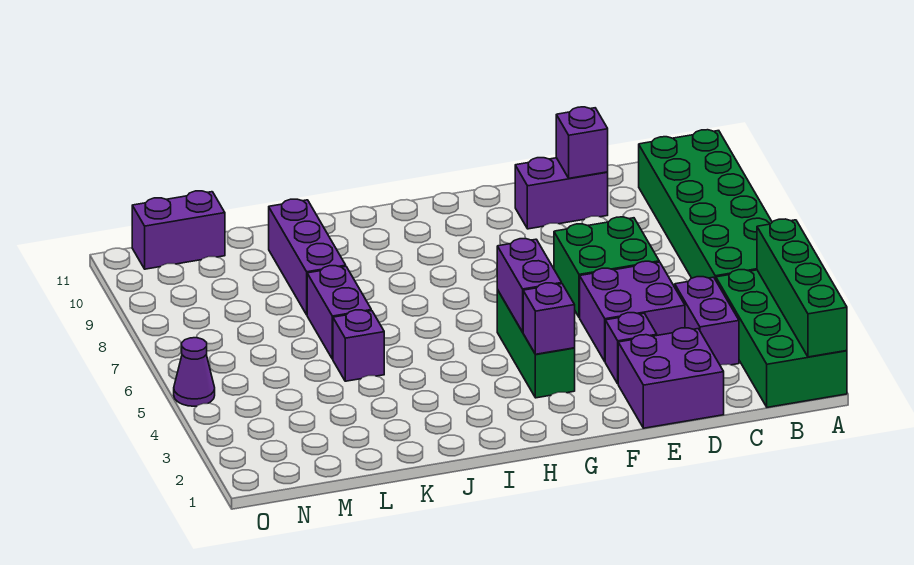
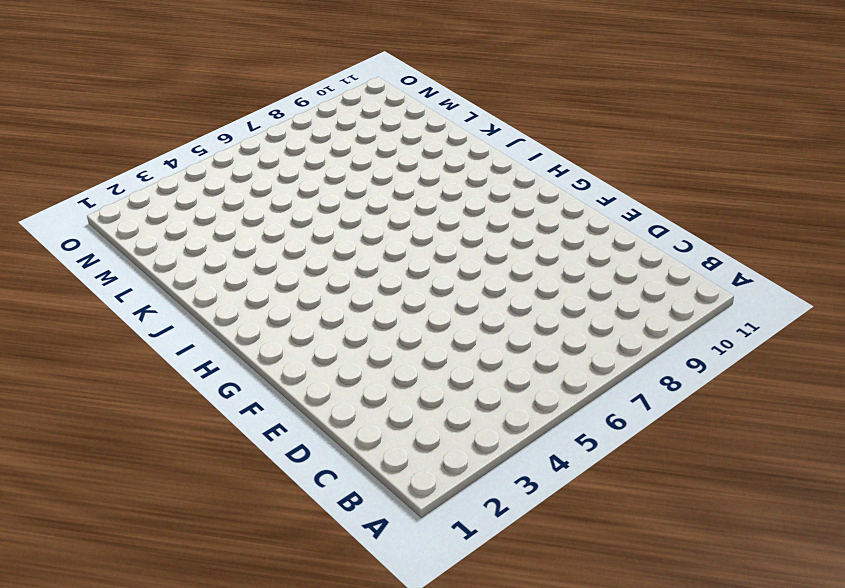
none -> green brick A1:B4 level 1
none -> green brick A5:B10 level 1
none -> purple brick C3:C4 level 1

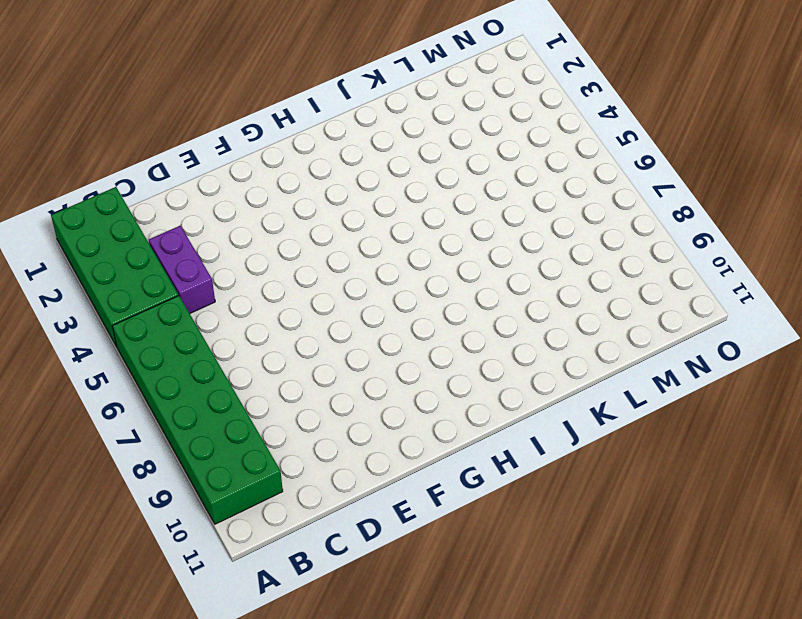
none -> purple brick D1:E2 level 1
none -> purple brick D4:E5 level 1
none -> green brick D6:E7 level 1

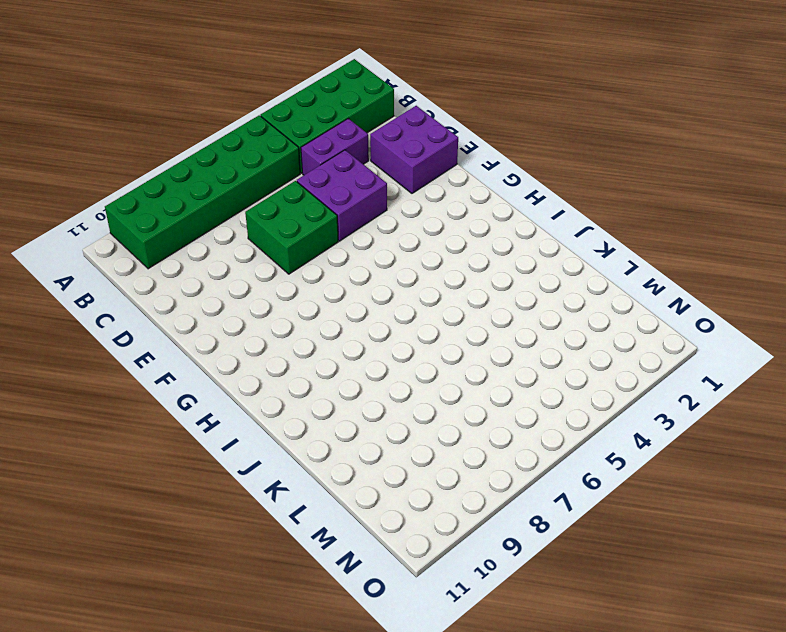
none -> purple brick D10:E10 level 1
none -> purple brick E3 level 1
none -> green brick G3:G5 level 1

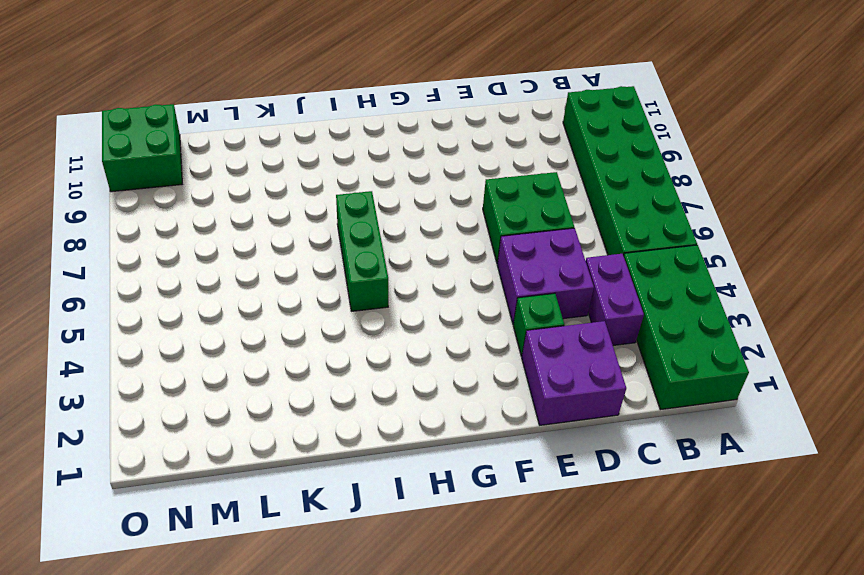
green brick E3 level 1 -> purple brick E3 level 1
green brick I5:I7 level 1 -> green brick G3:G5 level 1
green brick N10:O11 level 1 -> purple brick M11:N11 level 1
none -> purple brick D10:E10 level 1
none -> purple brick K5 level 1
none -> purple brick K6:K7 level 1

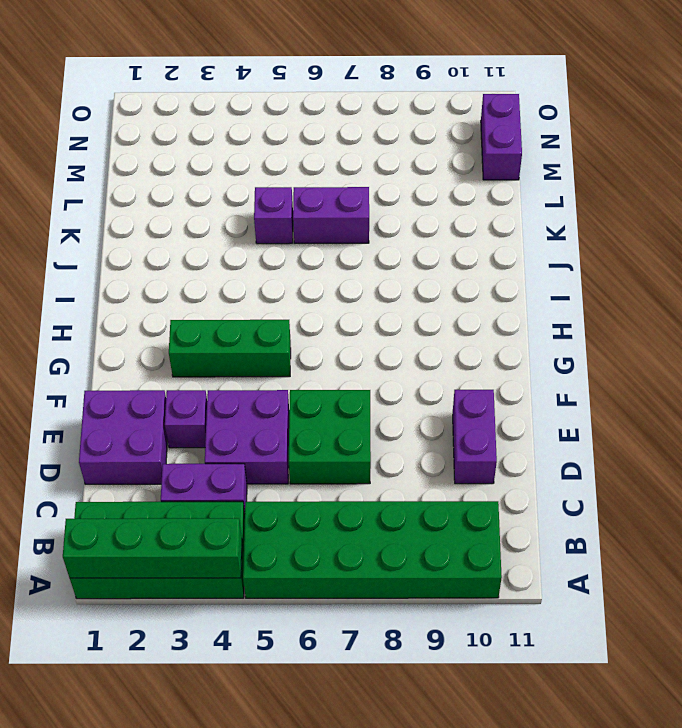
none -> purple brick K8:K10 level 1
none -> purple cone O5 level 1
none -> purple brick D10 level 2

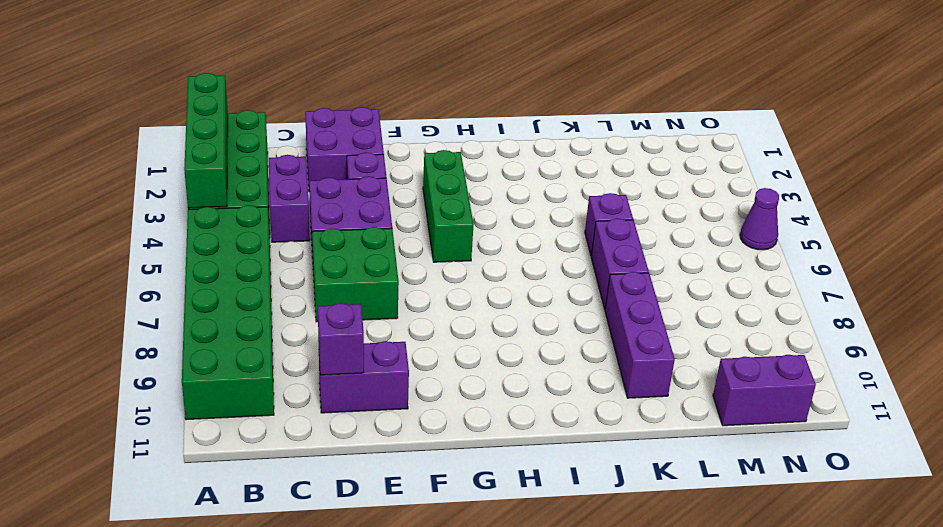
none -> purple brick G3 level 2
none -> purple brick G4:G5 level 2

